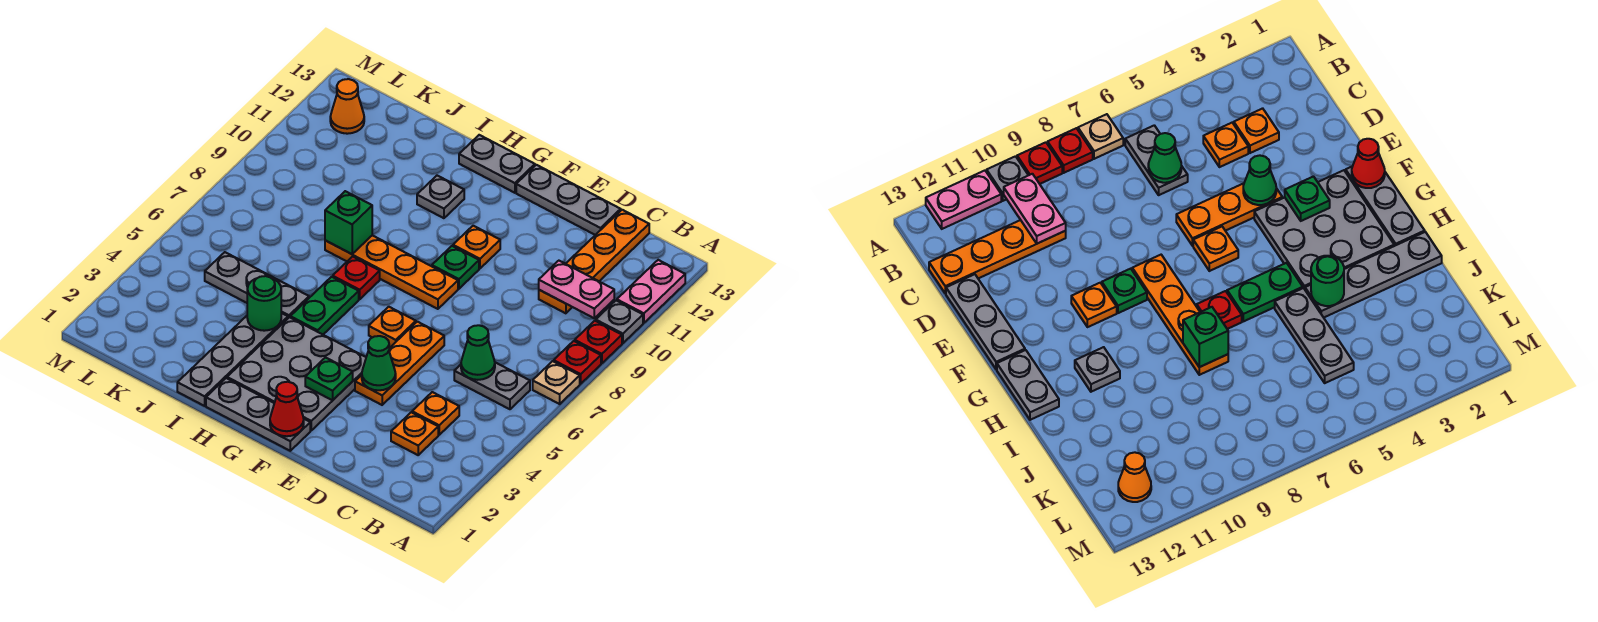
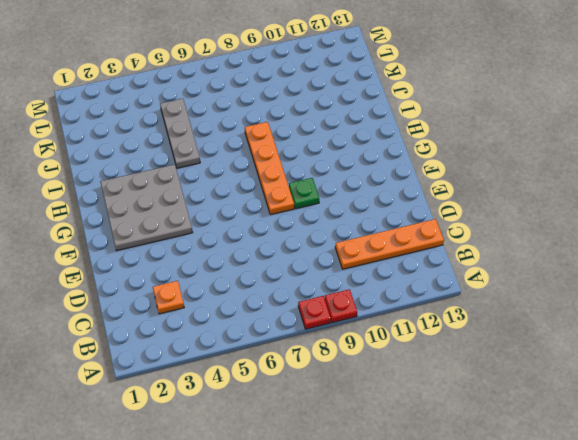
none -> tan plate A7 level 1
none -> grey plate A10 level 1
none -> pink plate A11:A12 level 1
none -> grey plate B6:C6 level 1

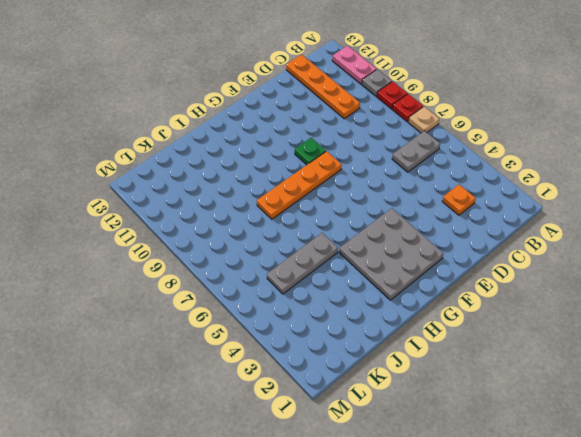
none -> orange plate C4 level 1
none -> grey plate D13:F13 level 1
none -> orange plate E4:E6 level 1
none -> grey plate F1:H1 level 1

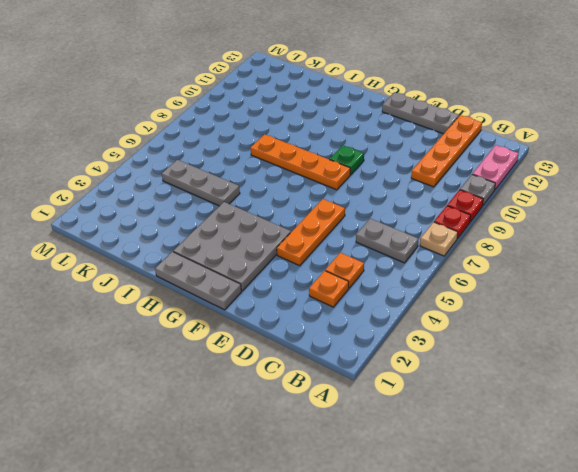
none -> orange plate F6 level 1
none -> orange plate F10 level 1
none -> grey plate G13:H13 level 1
none -> green plate H5:H6 level 1

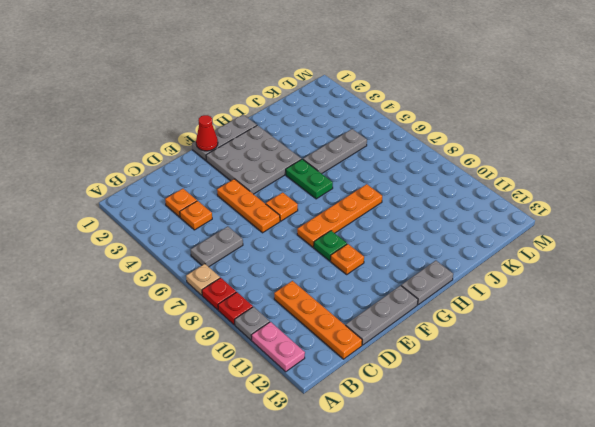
none -> red plate H7 level 1
none -> grey plate H11 level 1
none -> grey plate I1:I4 level 1
none -> orange cone L12 level 1

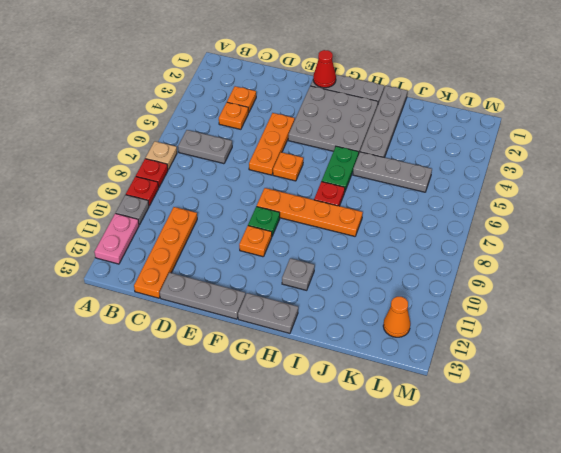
none -> pink plate B10:C10 level 2
none -> green cone C6 level 2
none -> green cone E4 level 2
none -> green plate F3 level 2

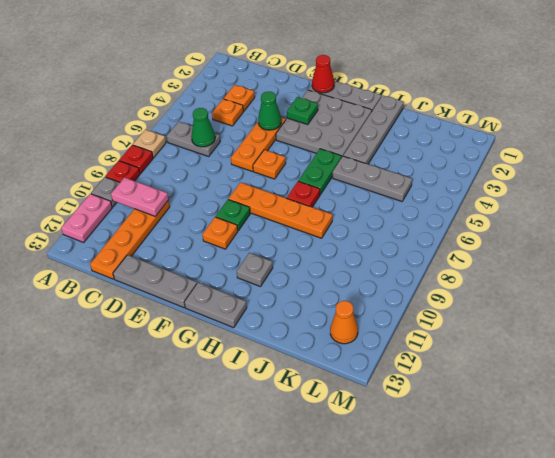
none -> green round brick I4 level 2
none -> green brick I8 level 2

